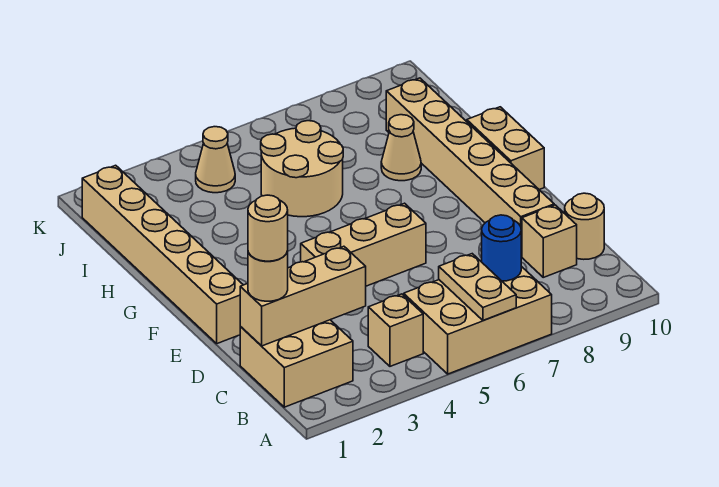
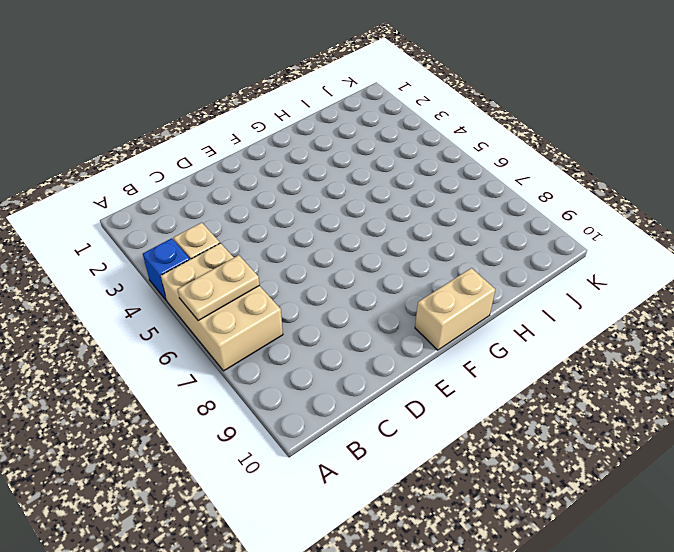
blue brick A4 level 1 -> none
none -> tan brick B1:C2 level 1
none -> tan brick C9 level 1
none -> tan round brick C10 level 1

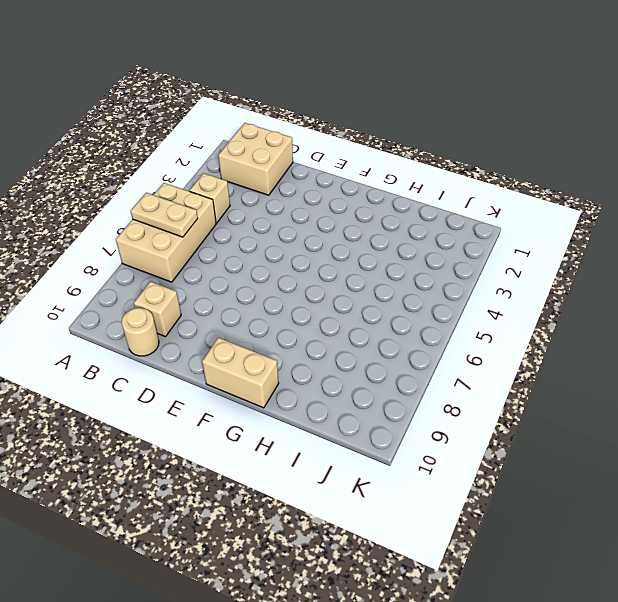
none -> tan brick D9:I9 level 1
none -> tan brick E1:J1 level 1
none -> tan brick E4:E6 level 1

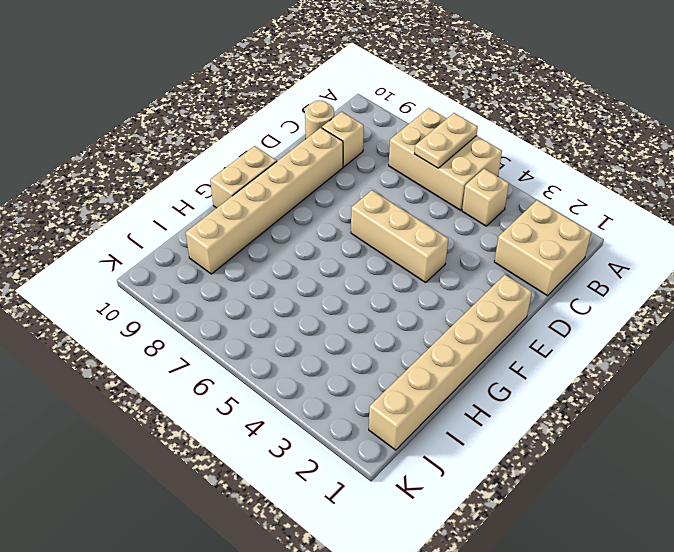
none -> tan round brick H5:I6 level 1
none -> tan cone H8 level 1
none -> tan cone J4 level 1

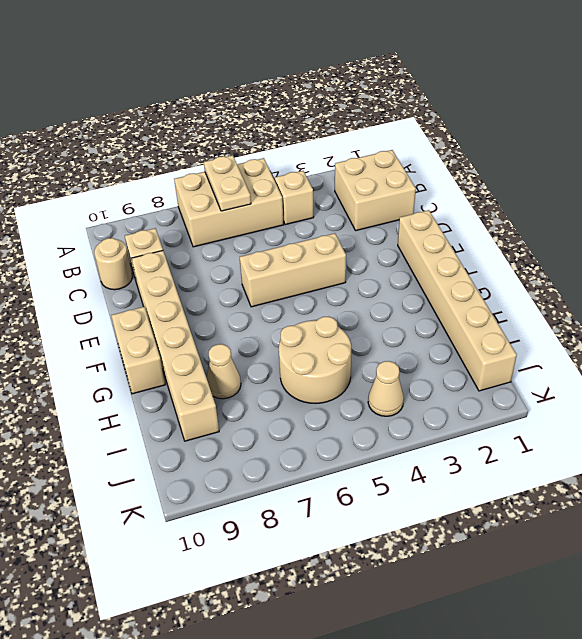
none -> blue round brick B7 level 2
none -> tan brick C1:C3 level 2
none -> tan round brick C1 level 3

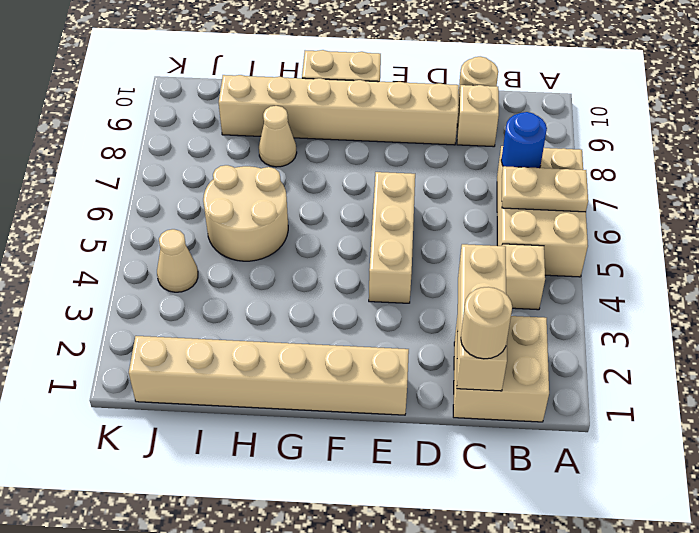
none -> tan round brick C1 level 4

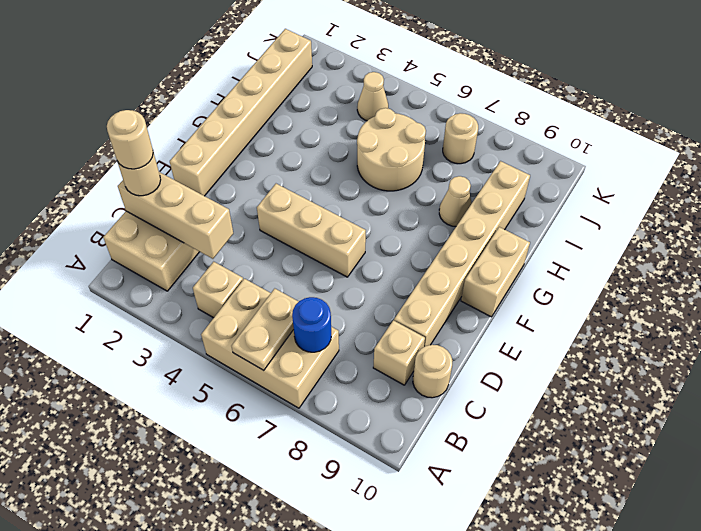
tan round brick J7 level 1 -> none

